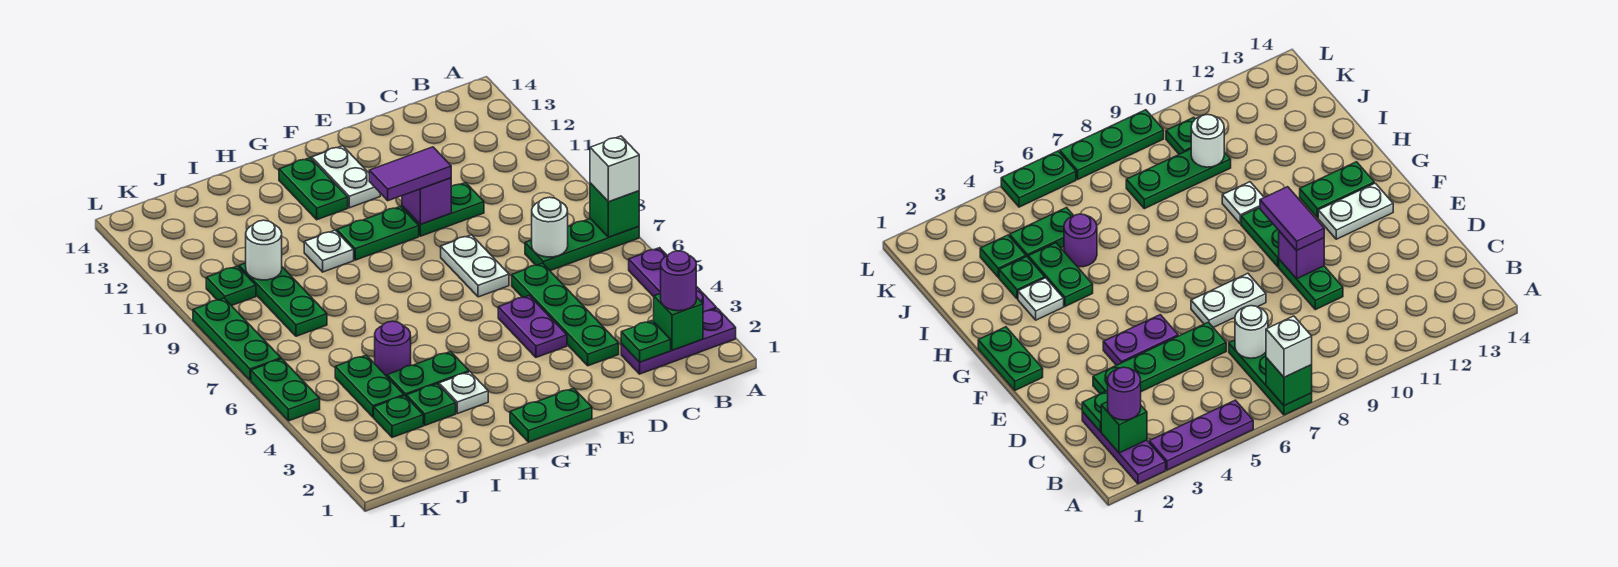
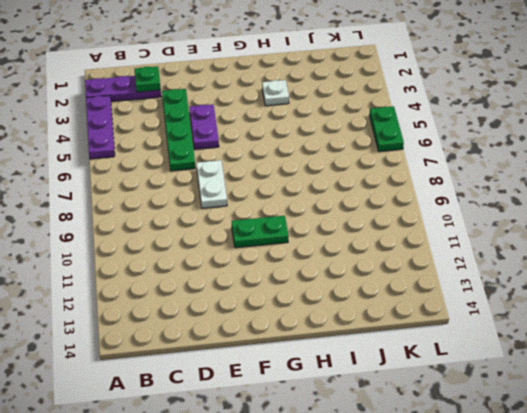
none -> green plate A7:C7 level 1
none -> green plate D10:E10 level 1
none -> green plate F1:G1 level 1
none -> white plate F12:F13 level 1

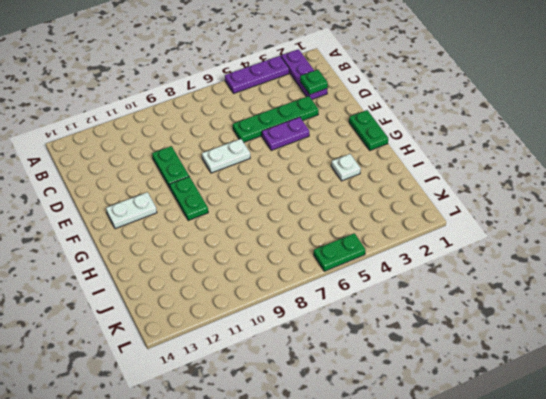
none -> green plate A7:C7 level 1
none -> green plate G12:G13 level 1
none -> green plate H4:I4 level 1
none -> white plate H10 level 1

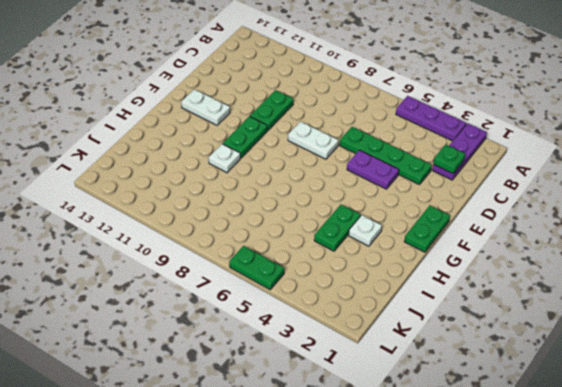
none -> green plate A7:C7 level 1
none -> green plate G12:G13 level 1
none -> green plate I3 level 1
none -> purple round brick I5 level 1

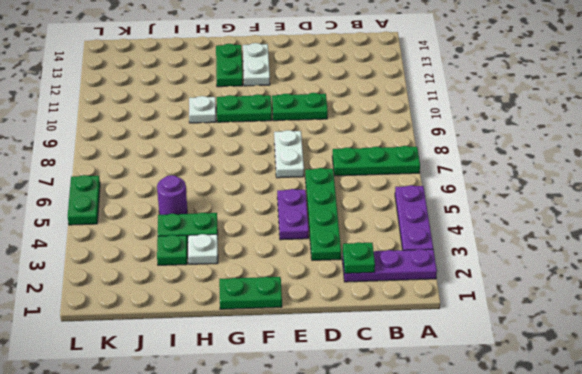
none -> green plate J3 level 1
none -> green plate J4:J5 level 1
none -> green plate J8:J10 level 1
none -> green plate K10 level 1

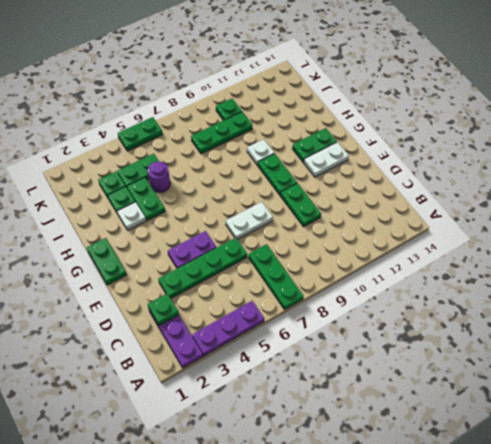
none -> green plate L7:L9 level 1
none -> green brick A7 level 2
none -> green brick B2 level 2
none -> white round brick C7 level 2

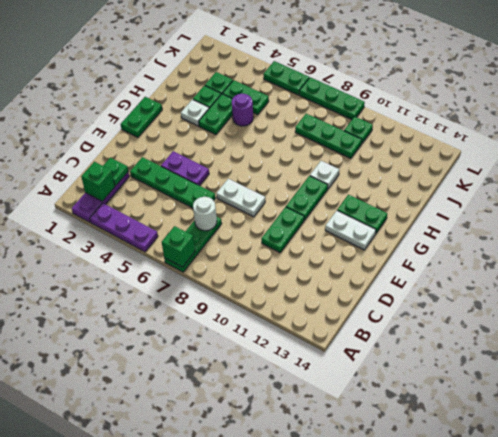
none -> purple brick E10 level 2
none -> white round brick J10 level 2
none -> white brick A7 level 3
none -> purple round brick B2 level 3

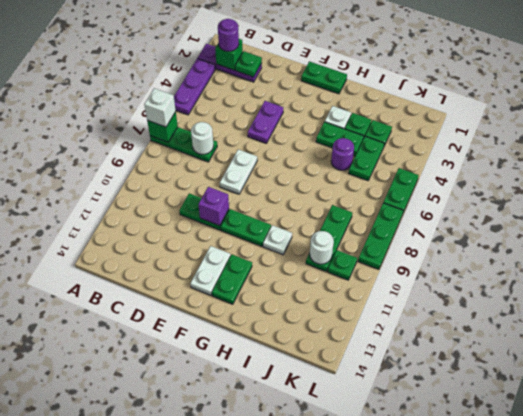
none -> green plate D3:D6 level 1
none -> purple tile E10:F10 level 3

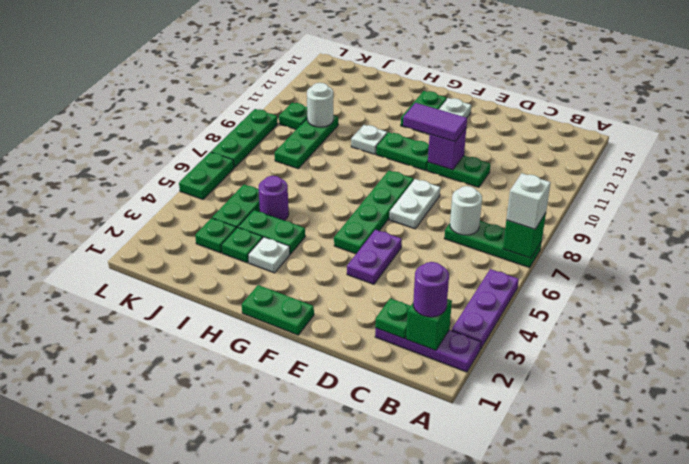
green plate F5:F8 level 1 -> green plate D3:D6 level 1

